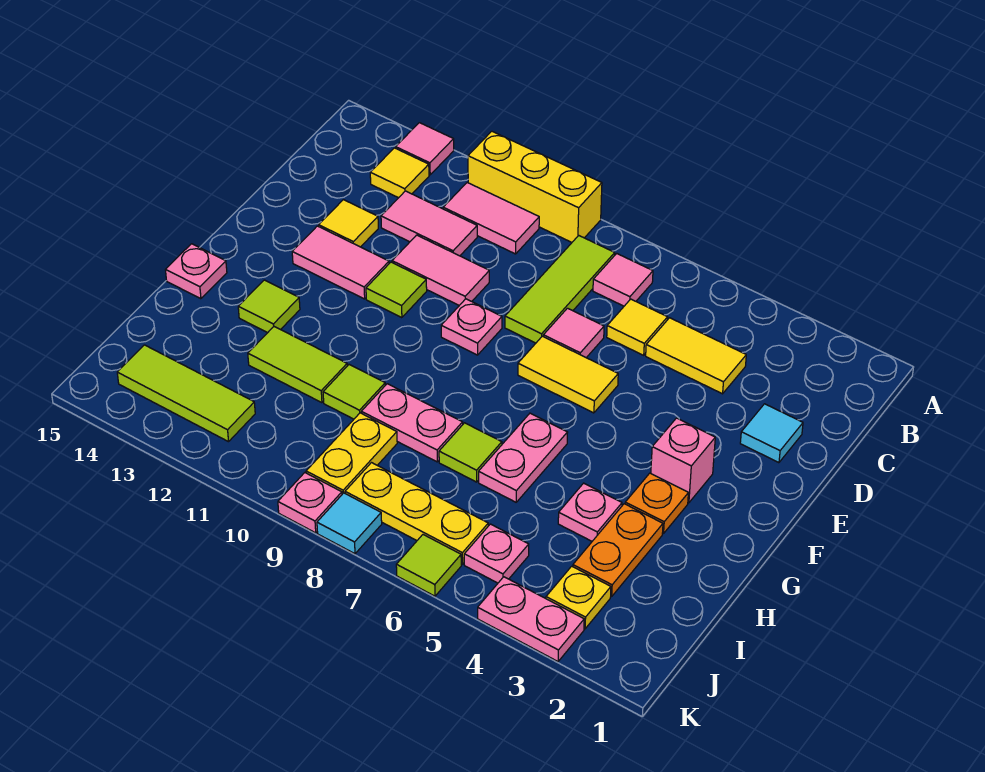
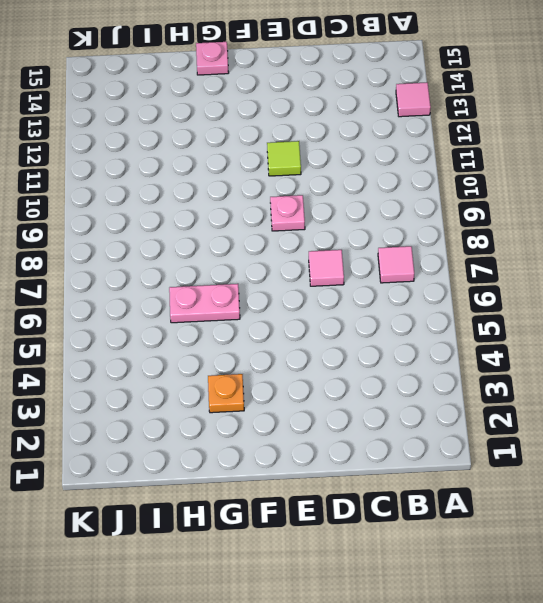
none -> yellow brick A9:A11 level 1
none -> lime tile B8:D8 level 1
none -> pink tile B10:B11 level 1
none -> yellow tile B13 level 1

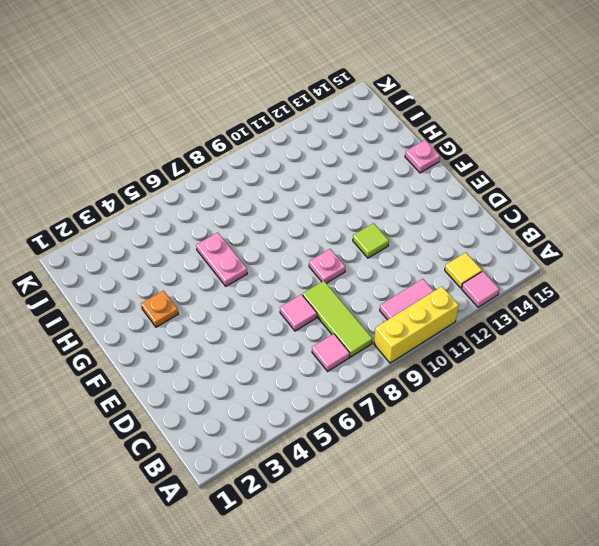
none -> yellow tile C4:C5 level 1
none -> yellow tile C6 level 1
none -> pink tile C11:C12 level 1
none -> cyan tile D2 level 1

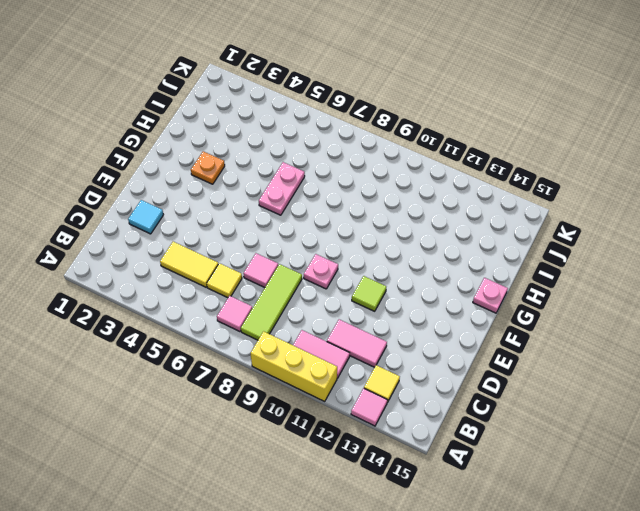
none -> pink tile D10:D11 level 1
none -> yellow tile D13 level 1
none -> yellow tile E6:E7 level 1
none -> pink tile E12:E13 level 1

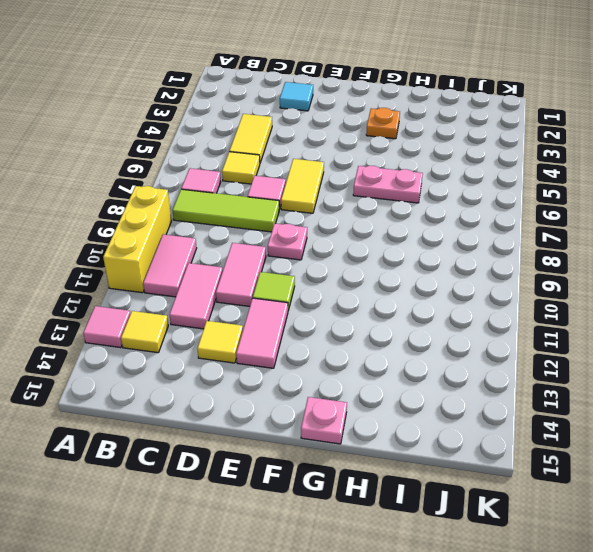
none -> pink brick F3 level 1
none -> lime tile G13 level 1
none -> orange plate H3:I3 level 1
none -> pink plate H4 level 1

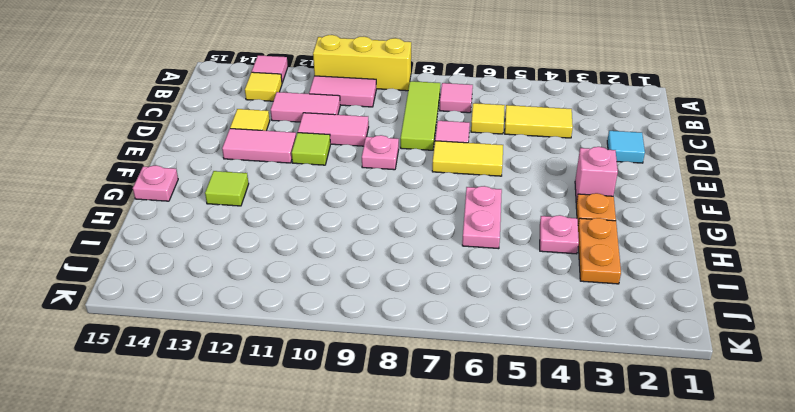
none -> lime tile H7 level 1
none -> pink plate H8:H9 level 1
none -> lime tile H10 level 1
none -> lime tile H11:H12 level 1

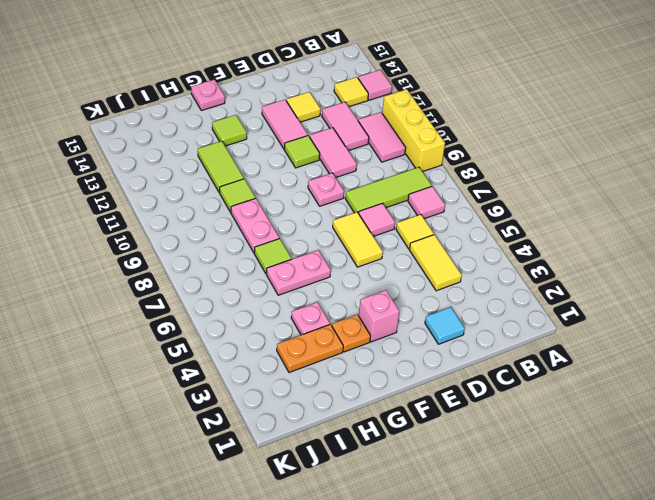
none -> yellow plate I9:J9 level 1
none -> yellow plate J3 level 1
none -> pink plate J5 level 1
none -> yellow plate J6:J8 level 1

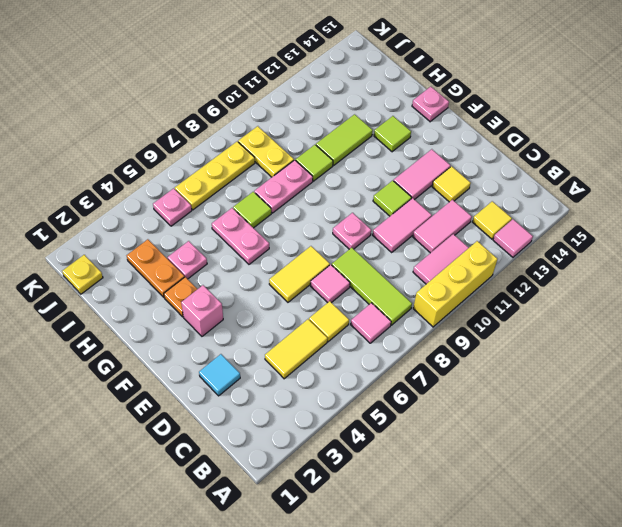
yellow plate J1 level 1 -> yellow plate J3 level 1
none -> lime tile J12:J14 level 1
none -> pink plate K3:K4 level 1
none -> lime tile K6 level 1
none -> cyan tile K8 level 1

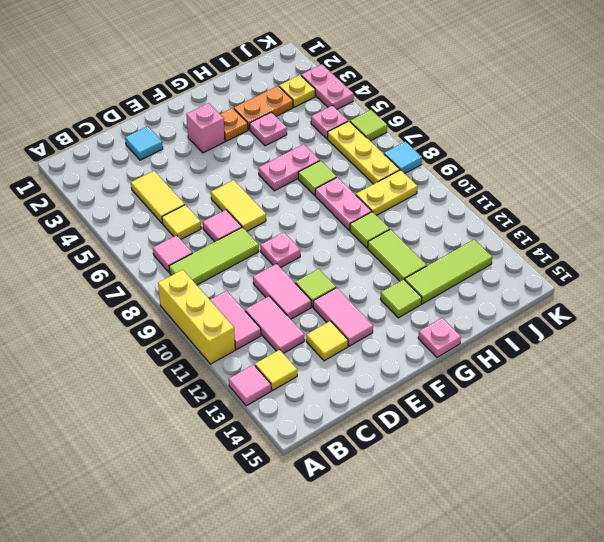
lime tile H13:J13 level 1 -> lime tile J12:J14 level 1
none -> pink plate K9 level 1

